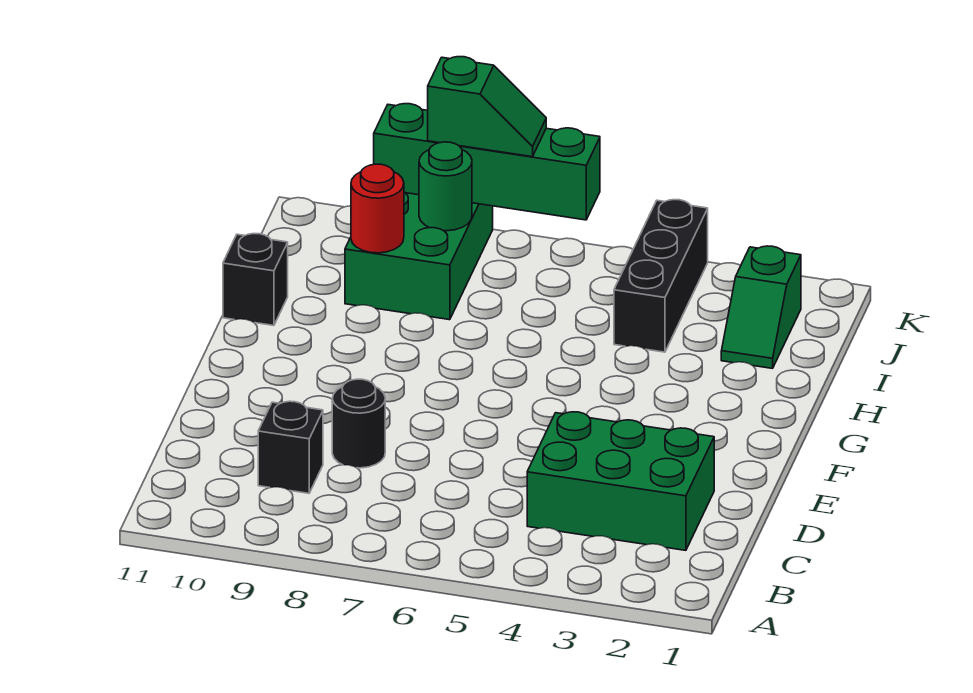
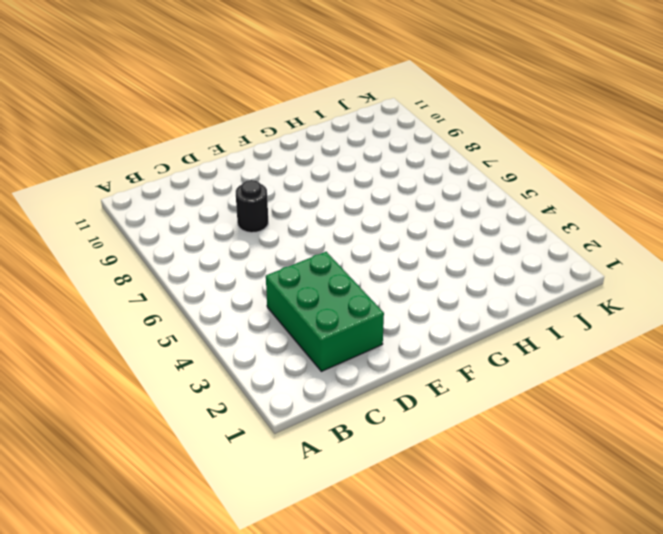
none -> black brick C9 level 1
none -> black brick H11 level 1

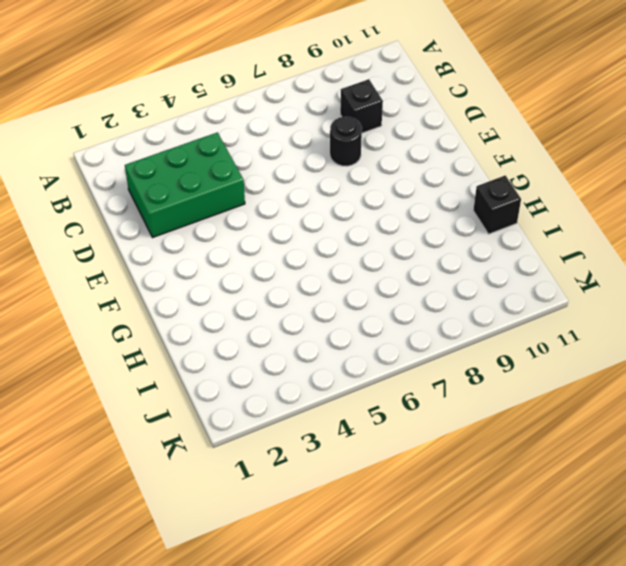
none -> green slope I2:J2 level 1 top J
none -> black brick I4:K4 level 1

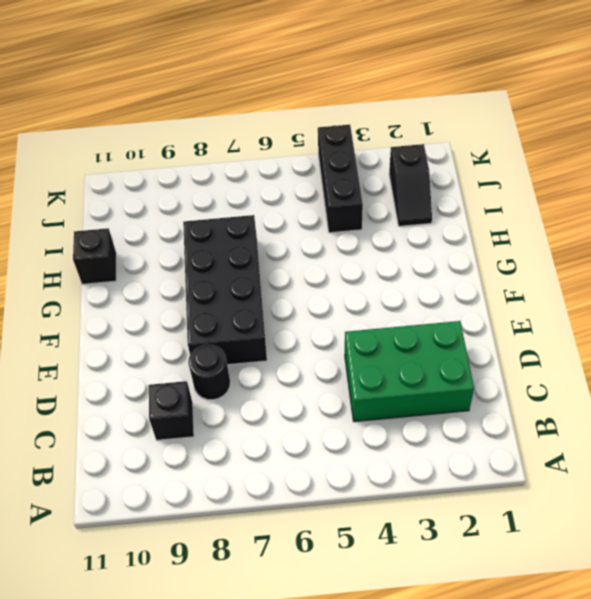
black brick E7:H8 level 1 -> none
black slope I2:J2 level 1 top J -> green slope I2:J2 level 1 top J
none -> green brick I8:K9 level 1
none -> red round brick I9 level 2

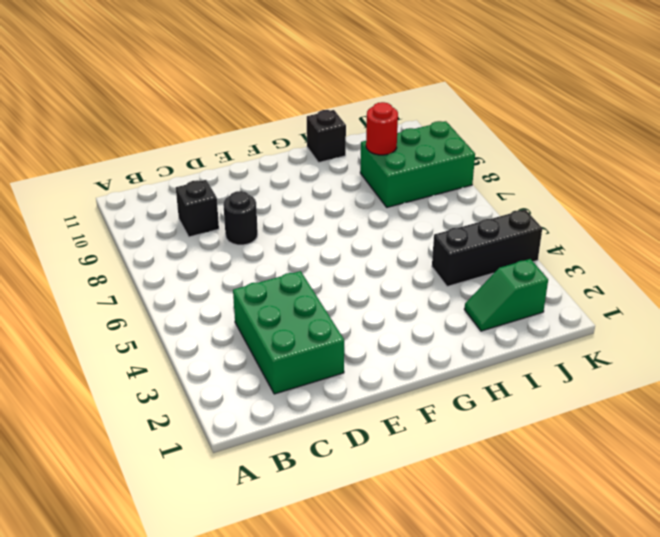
none -> green round brick J8 level 2
none -> green brick K6:K9 level 2

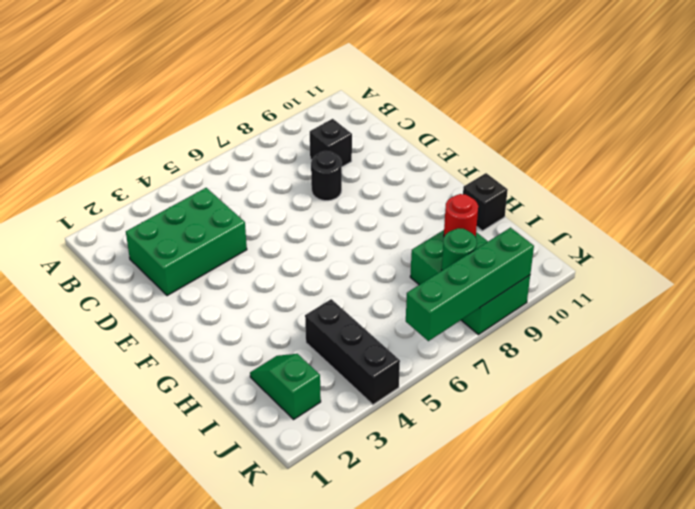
none -> green slope K7:K8 level 3 top 8

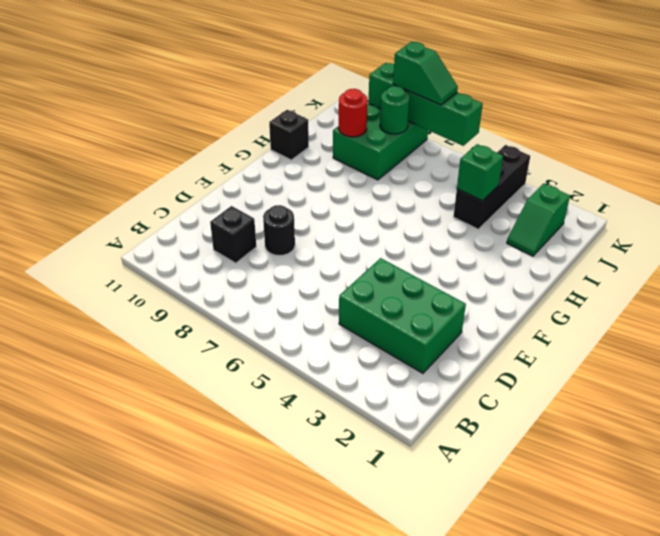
green brick I4 level 2 -> none

